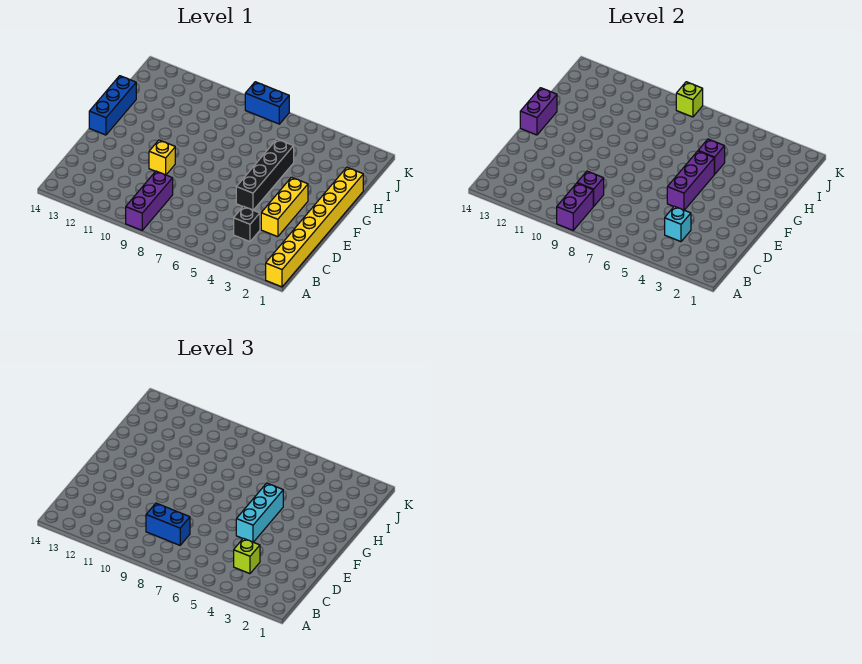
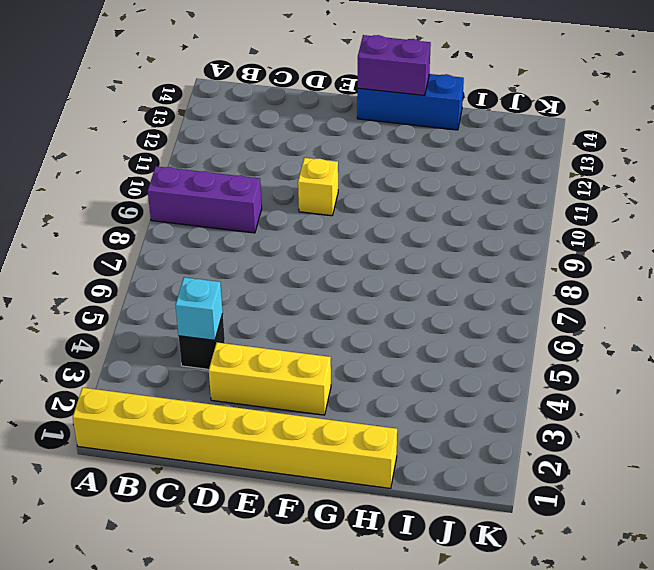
none -> black brick E5:H5 level 1
none -> blue brick K7:K8 level 1
none -> purple brick A9:B9 level 2

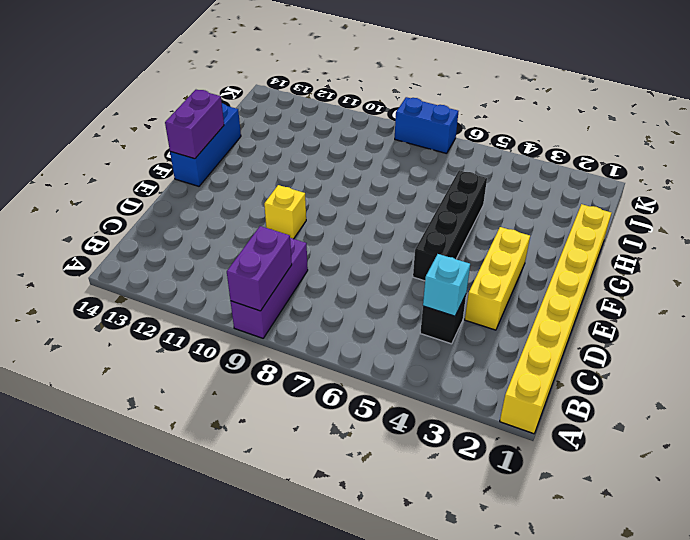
none -> purple brick C9 level 2
none -> purple brick E5:G5 level 2
none -> purple brick H5 level 2

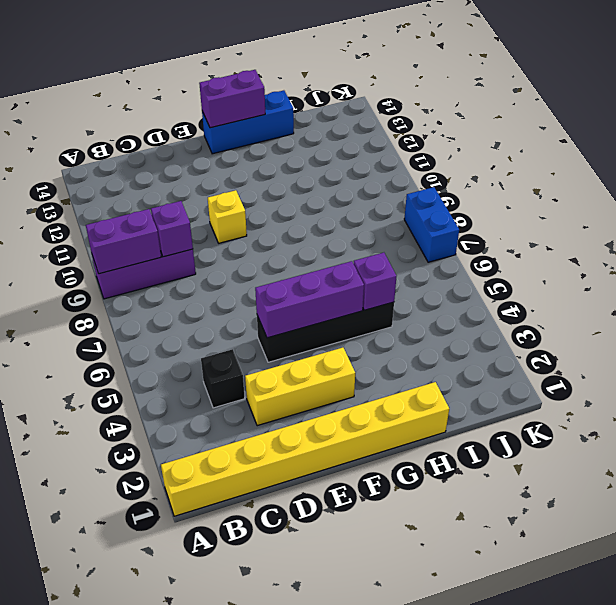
none -> cyan brick C4 level 2
none -> lime brick K8 level 2
none -> lime brick C4 level 3

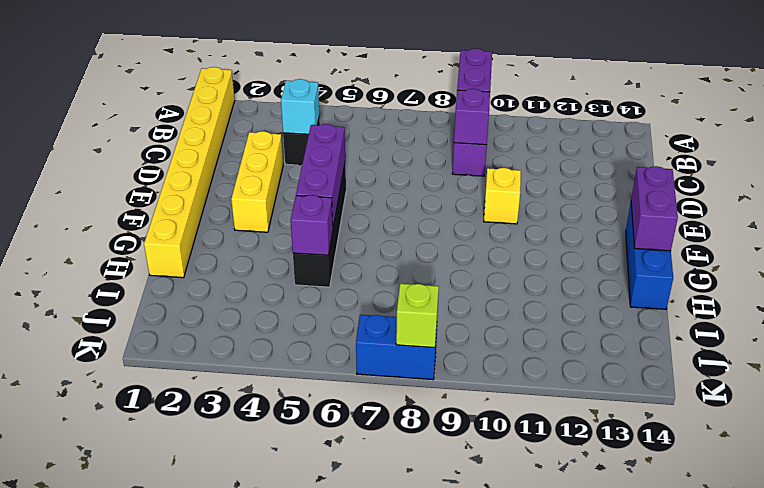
none -> lime brick C4 level 3
none -> blue brick C8:C9 level 3
none -> cyan brick E5:G5 level 3

